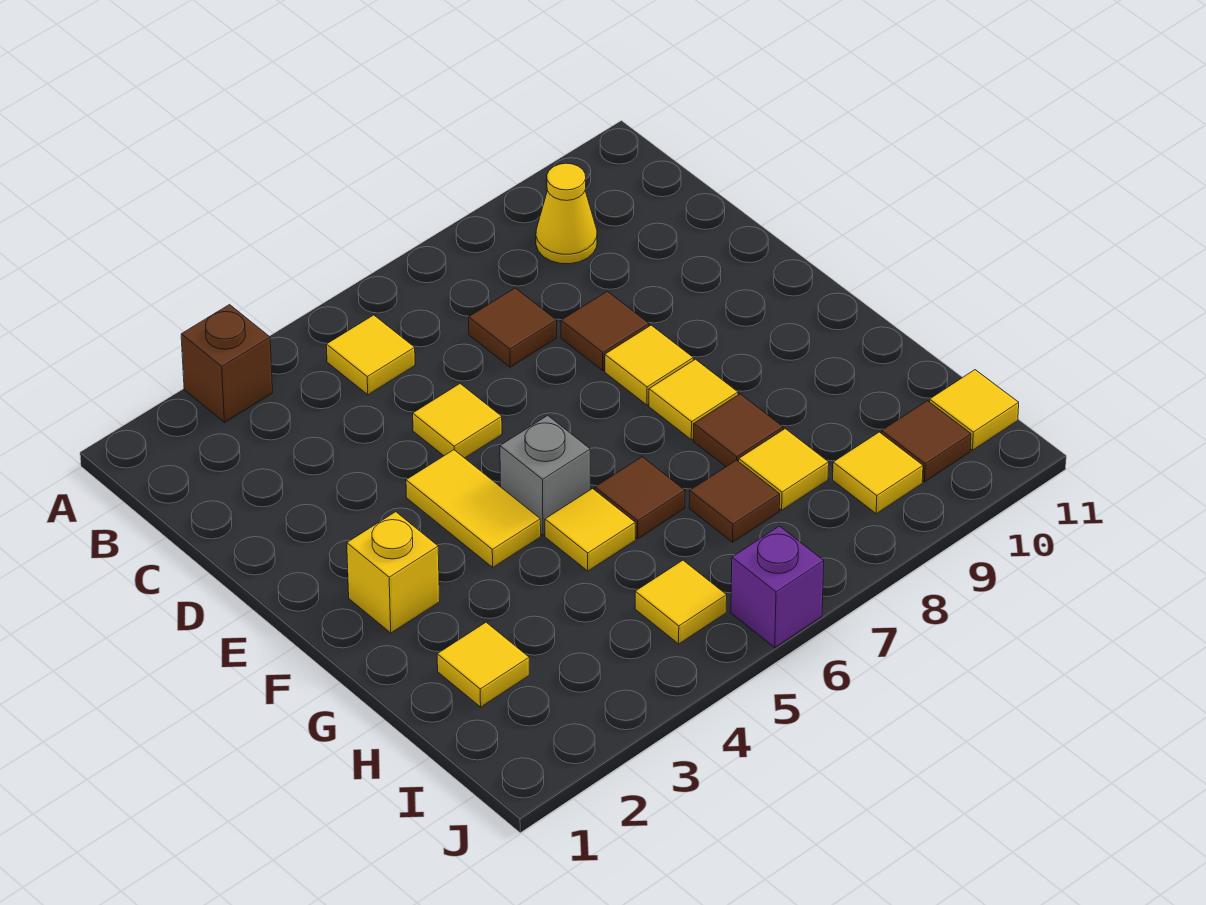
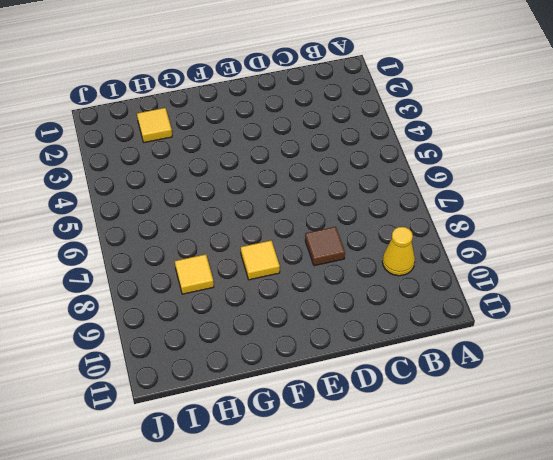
none -> brown brick A3 level 1
none -> yellow tile B5 level 1
none -> brown tile C7 level 1

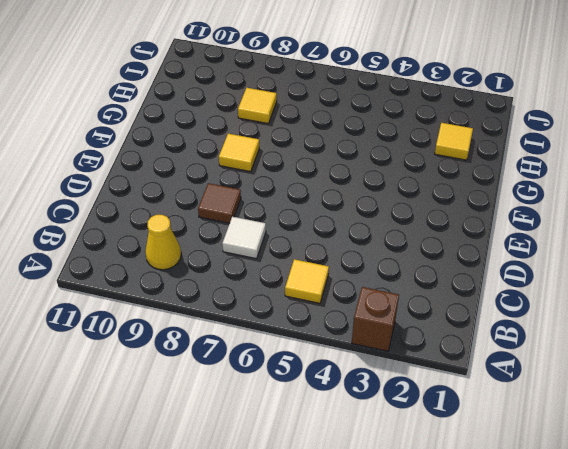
white tile C7 level 1 -> brown tile C7 level 1
none -> yellow tile D5 level 1
none -> yellow tile E4:F4 level 1
none -> yellow tile E8 level 1

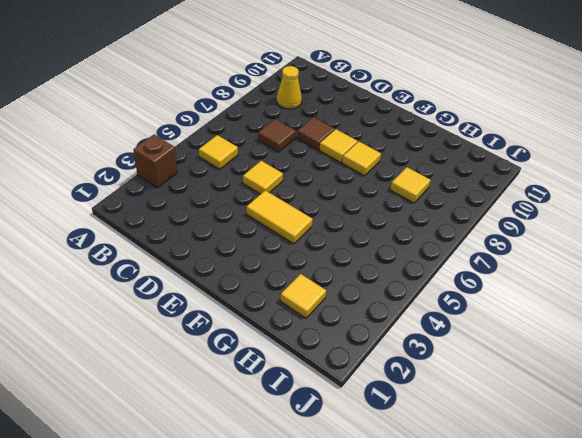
none -> yellow brick F2 level 1
none -> grey brick F5 level 1
none -> yellow tile G5 level 1

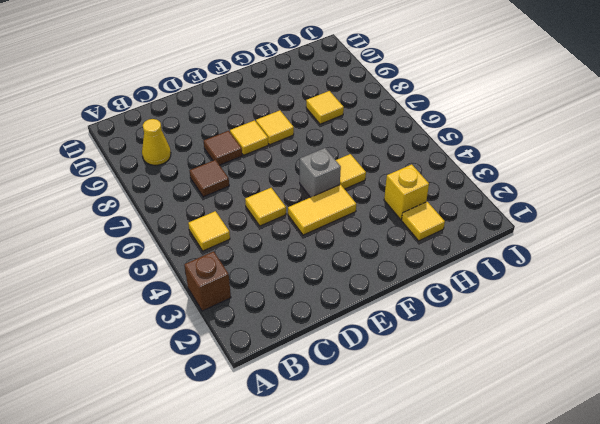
yellow brick H3 level 1 -> yellow brick F2 level 1
none -> brown tile G6 level 1
none -> brown tile G8 level 1
none -> brown tile H7 level 1

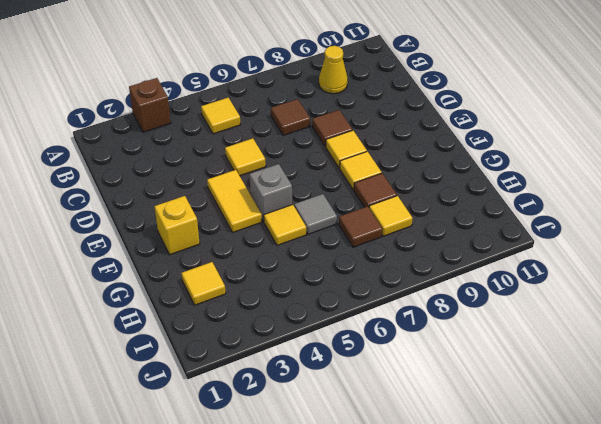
grey tile G6 level 1 -> brown tile G6 level 1
none -> yellow tile I5 level 1
none -> yellow tile I9 level 1
none -> brown tile I10 level 1

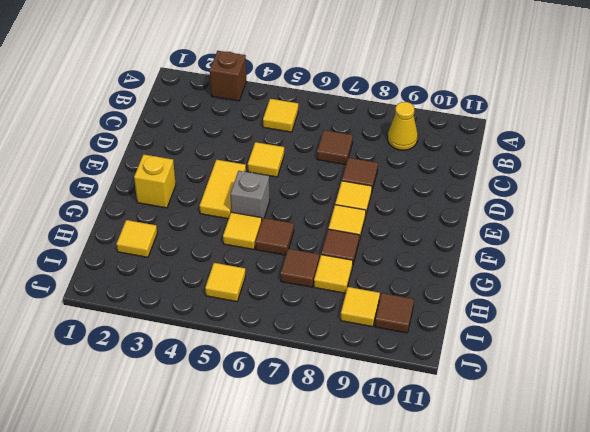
none -> yellow tile I11 level 1
none -> purple brick J6 level 1

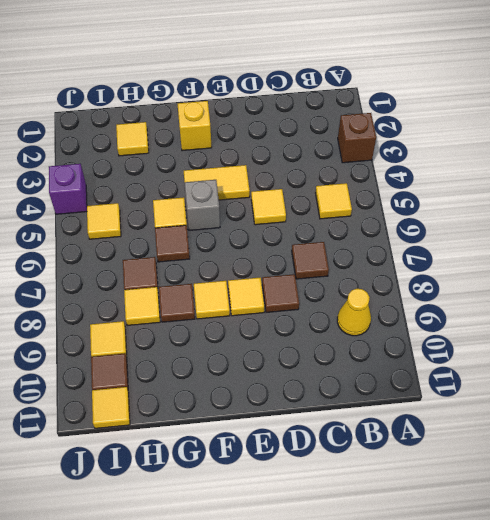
purple brick J4 level 1 -> purple brick J6 level 1

